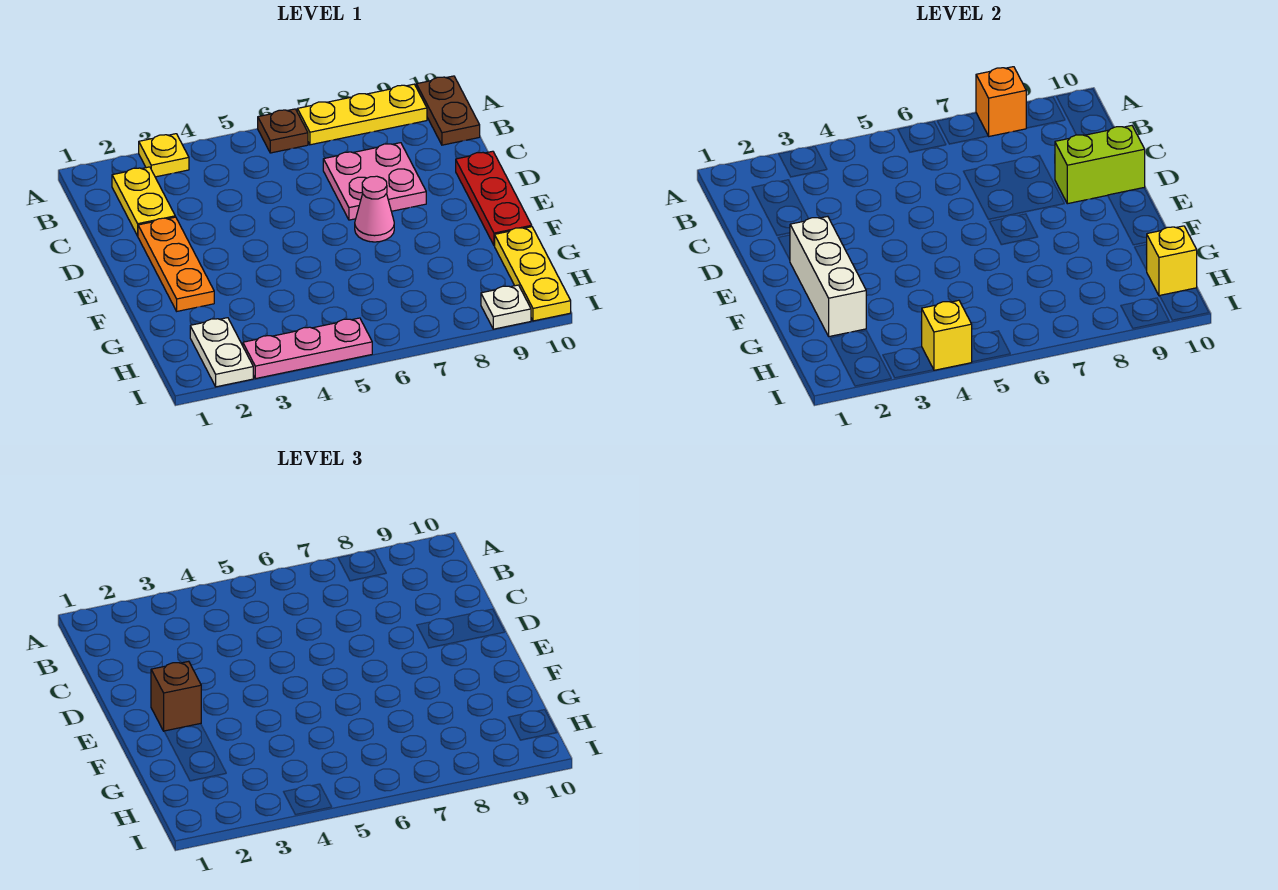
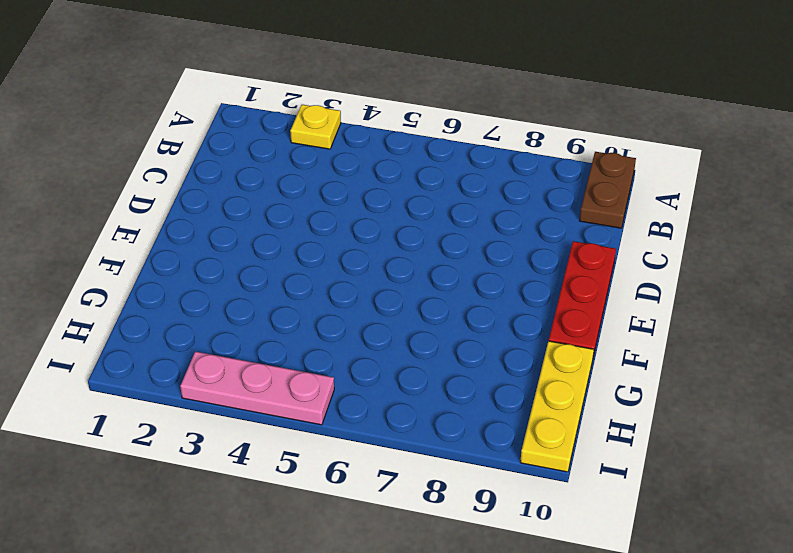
none -> brown plate A6 level 1
none -> yellow plate A7:A9 level 1
none -> yellow plate B2:C2 level 1

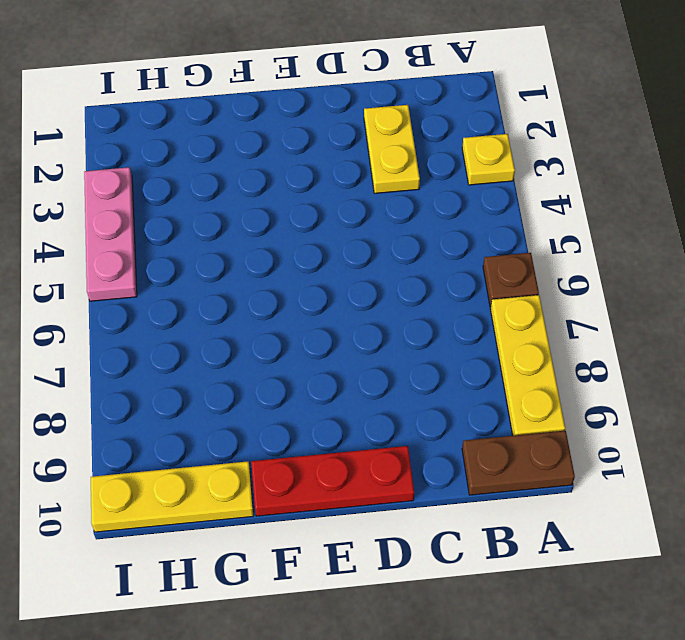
yellow plate C2:C3 level 1 -> yellow plate B2:C2 level 1
none -> pink plate C7:D8 level 1
none -> orange plate D2:F2 level 1
none -> pink cone E7 level 1

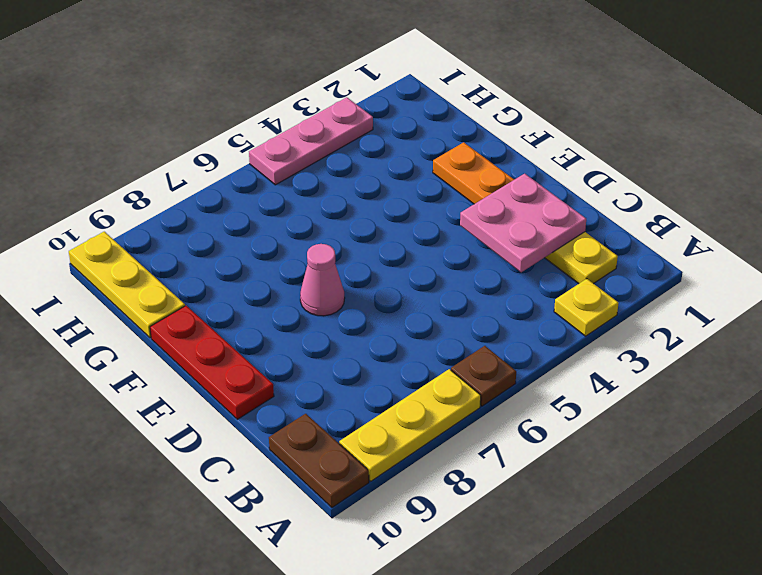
pink plate C2:D3 level 2 -> pink plate C7:D8 level 1
none -> white plate H2:I2 level 1
none -> white plate I9 level 1
none -> orange brick A8 level 2

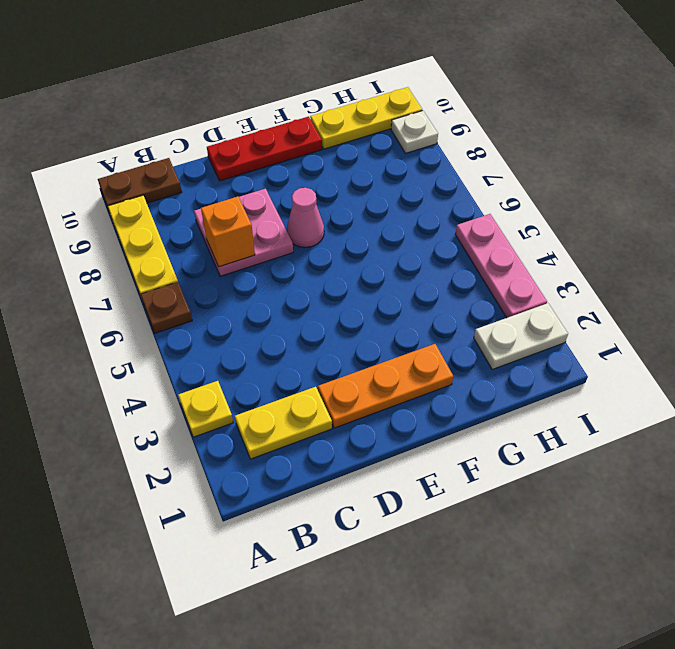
orange brick C7 level 2 -> orange brick A8 level 2
none -> lime brick D9:D10 level 2
none -> white brick E2:G2 level 2
none -> yellow brick H10 level 2

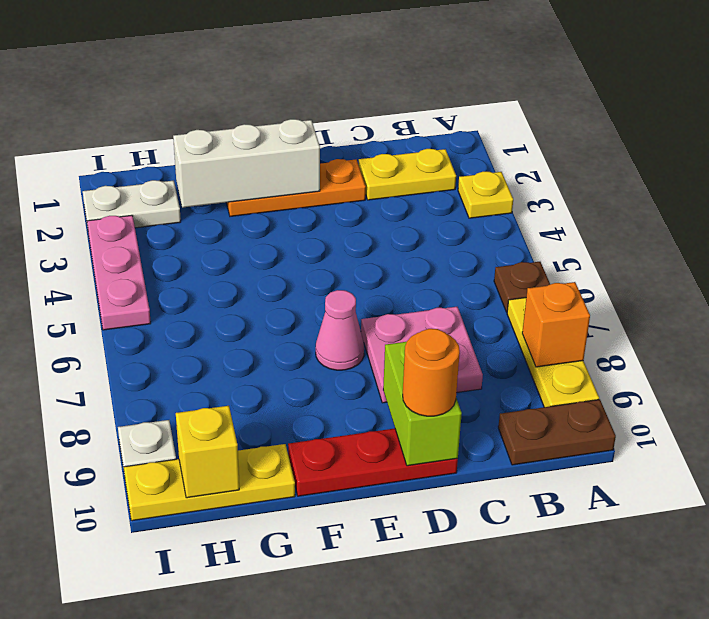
orange round brick D10 level 3 -> none
none -> yellow brick I4 level 2
none -> brown brick E2 level 3

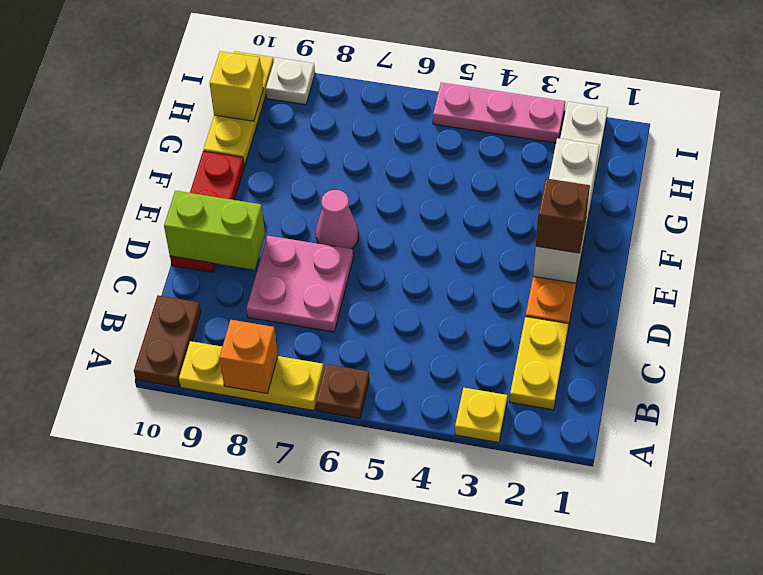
none -> yellow brick I4 level 2

